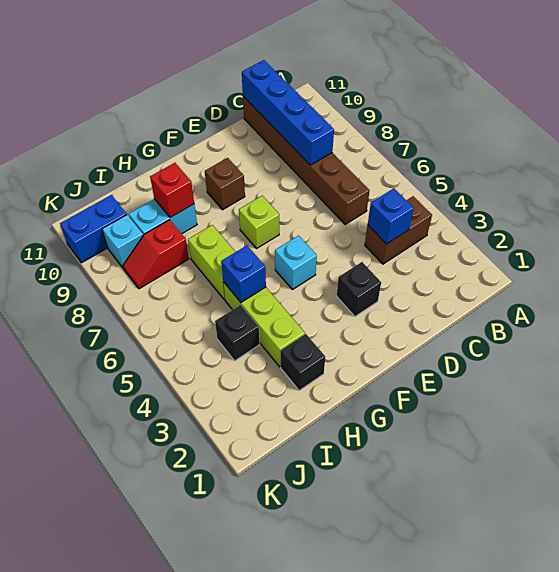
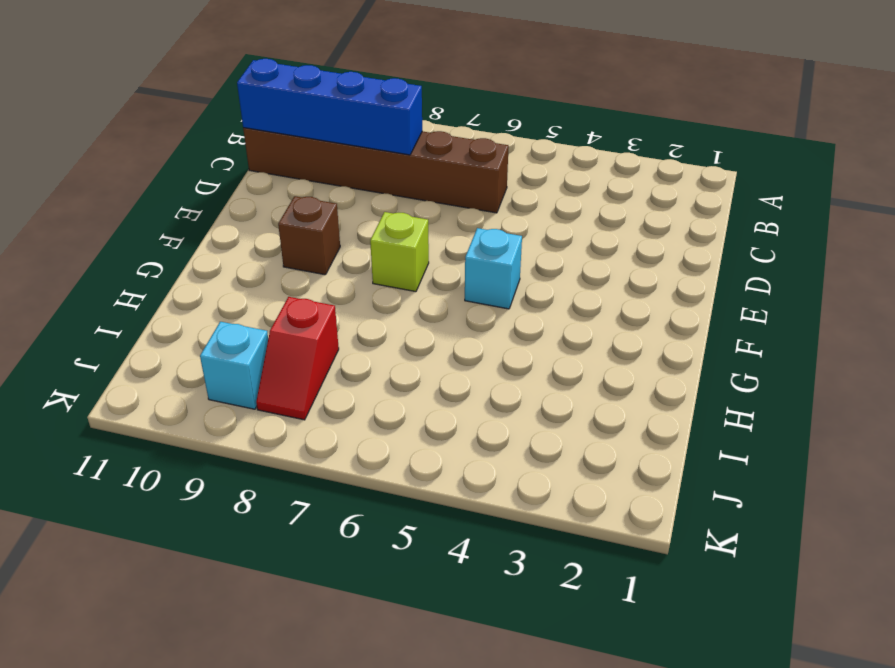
none -> brown brick B4:C4 level 1
none -> black brick E3 level 1
none -> black brick H2 level 1

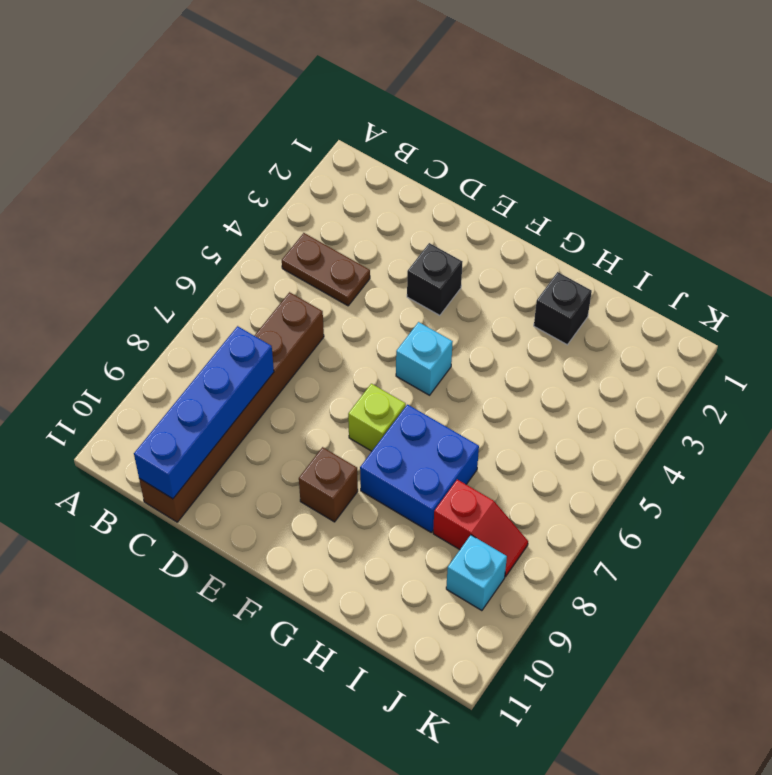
brown plate B4:C4 level 1 -> brown brick B4:C4 level 1
blue brick G7:H8 level 1 -> lime brick H6:H7 level 1
none -> lime brick H3:H5 level 1
none -> cyan brick H9:I9 level 1
none -> black brick I4 level 1

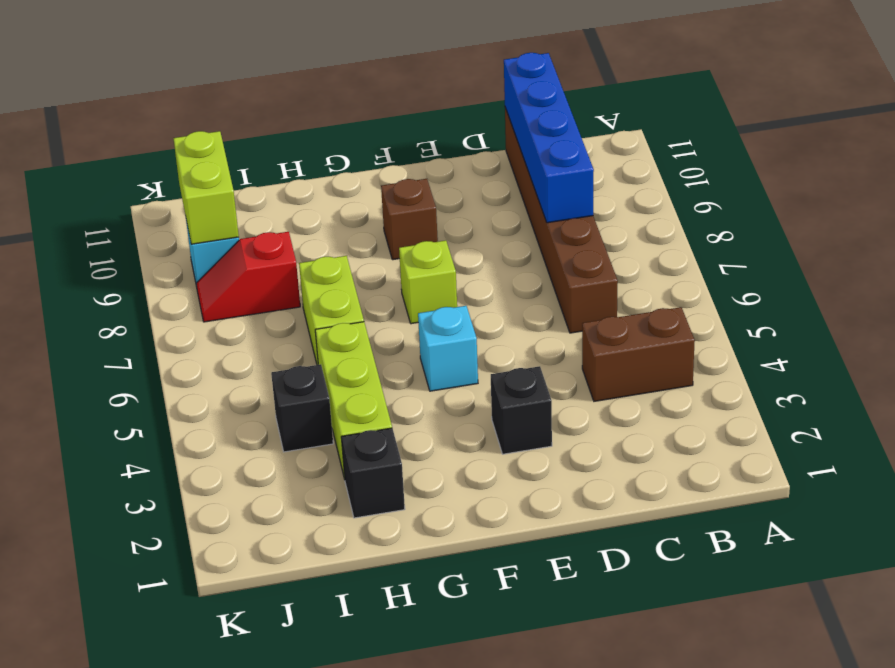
lime brick J9:J10 level 2 -> none
none -> cyan brick H9:I9 level 1
none -> blue brick J10:K10 level 1
none -> blue brick C4 level 2

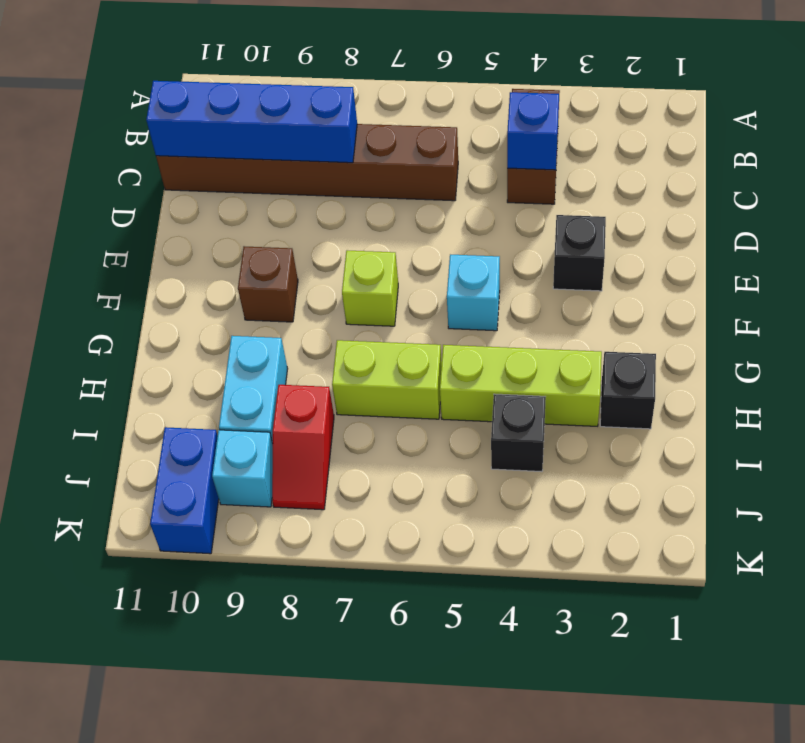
none -> blue brick H5 level 2
none -> red brick H9 level 2

